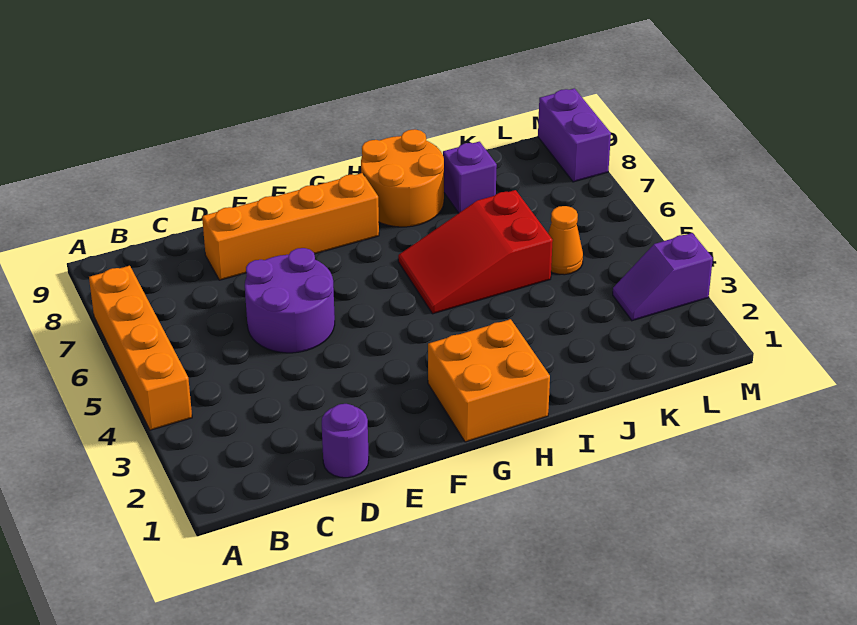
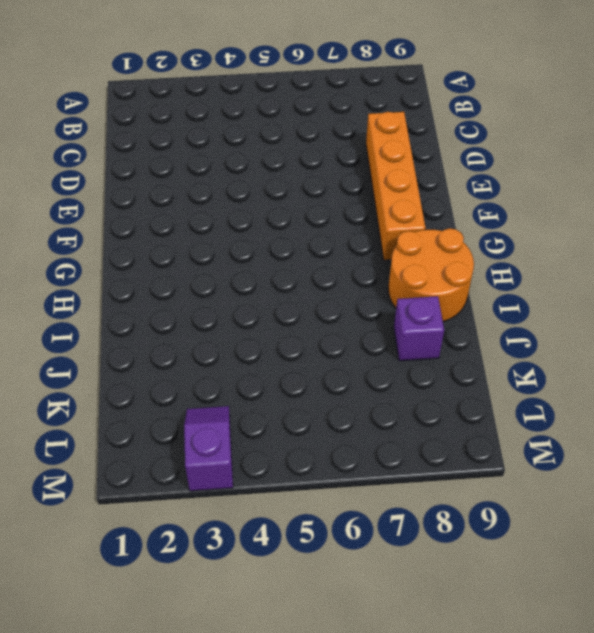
none -> orange brick A4:A7 level 1
none -> purple round brick D1 level 1

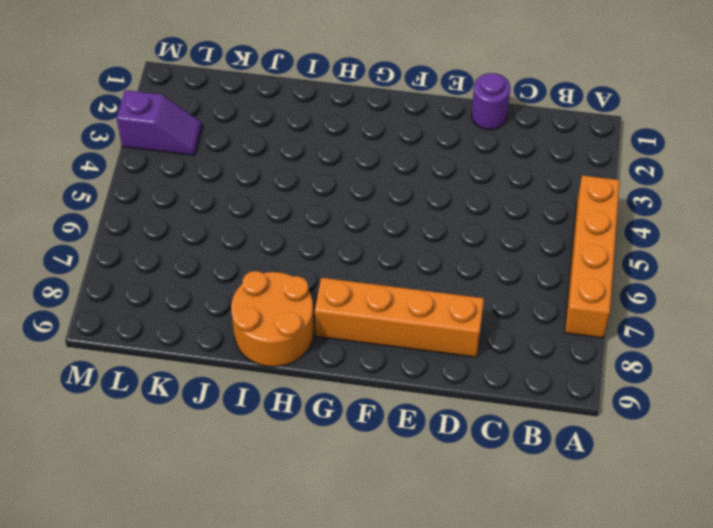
none -> purple round brick D5:E6 level 1
none -> orange brick G1:H2 level 1

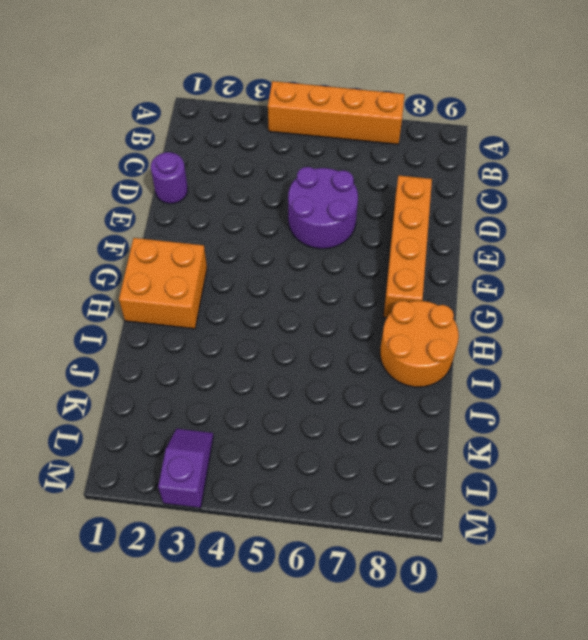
none -> red slope H5:J6 level 1 top J
none -> purple brick J8 level 1

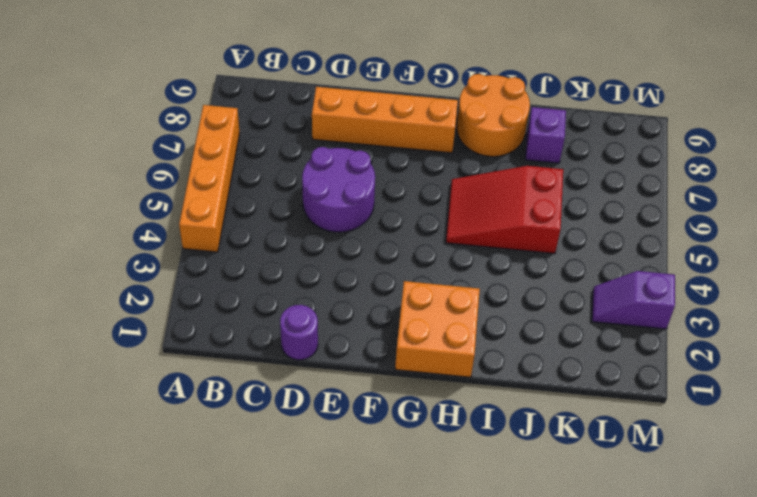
none -> orange cone K5 level 1
none -> purple brick M8:M9 level 1

